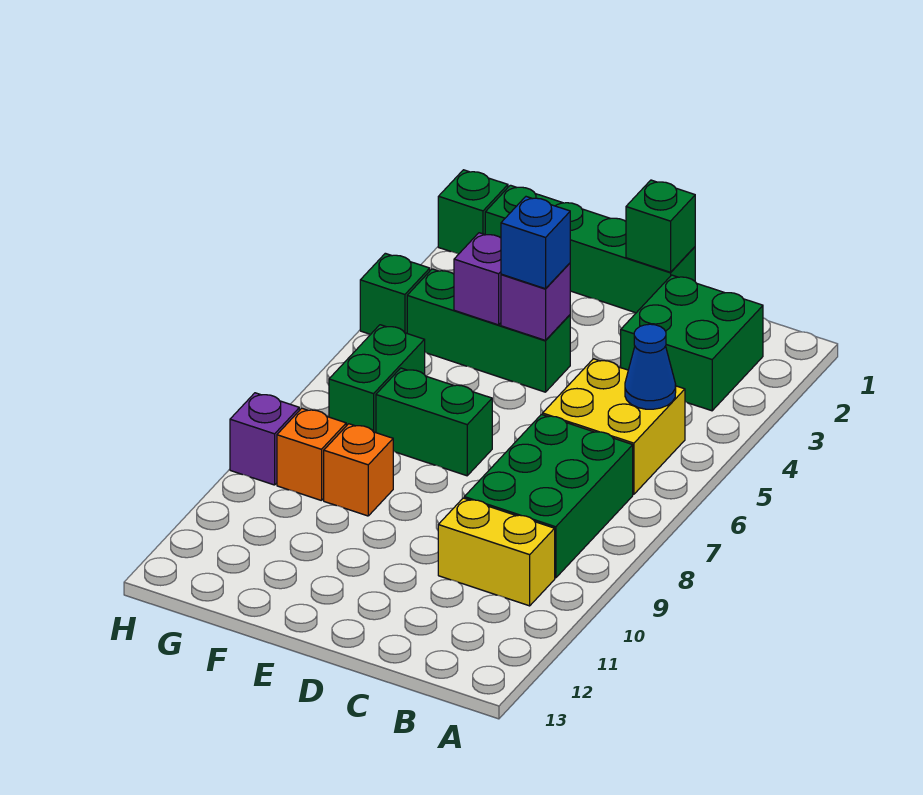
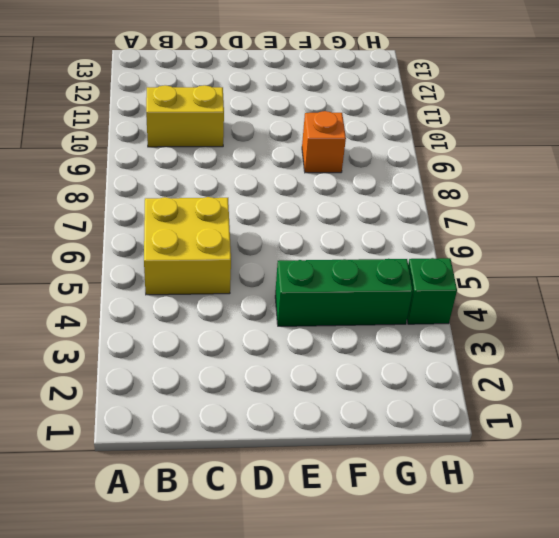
none -> green brick B2:C3 level 1
none -> green brick B7:C9 level 1
none -> green brick D1:G1 level 1

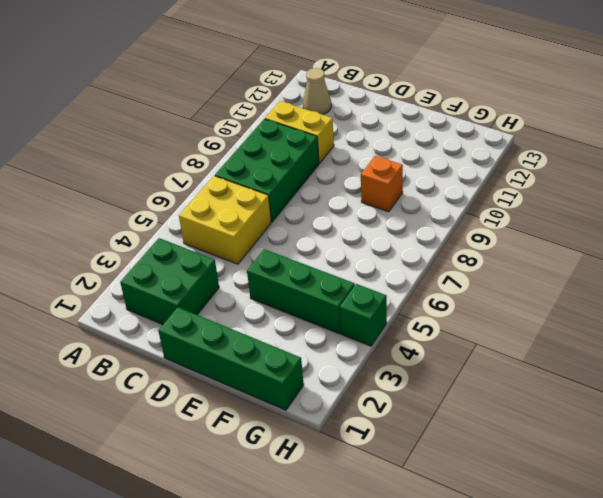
tan cone B12 level 1 -> none
none -> green brick E7:F7 level 1
none -> green brick G6:G7 level 1
none -> orange brick G9 level 1

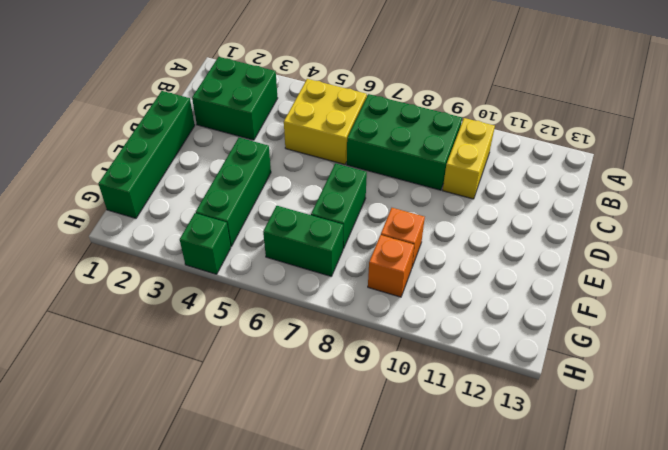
none -> green brick H1 level 1
none -> purple brick H9 level 1
none -> blue cone B5 level 2

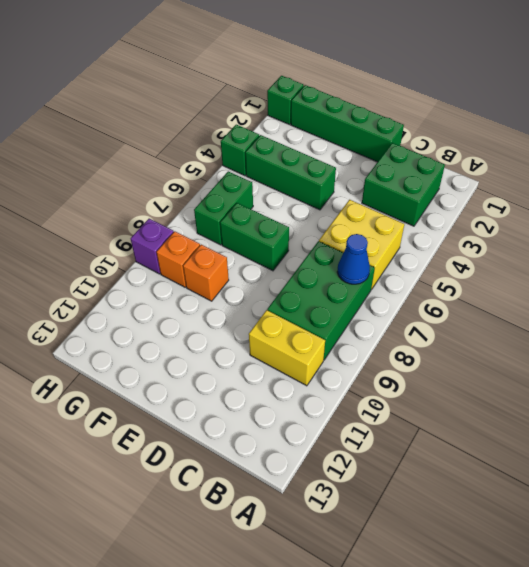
blue cone B7 level 2 -> blue cone B5 level 2
none -> green brick D1 level 2
none -> purple brick E4 level 2
none -> purple brick F4 level 2

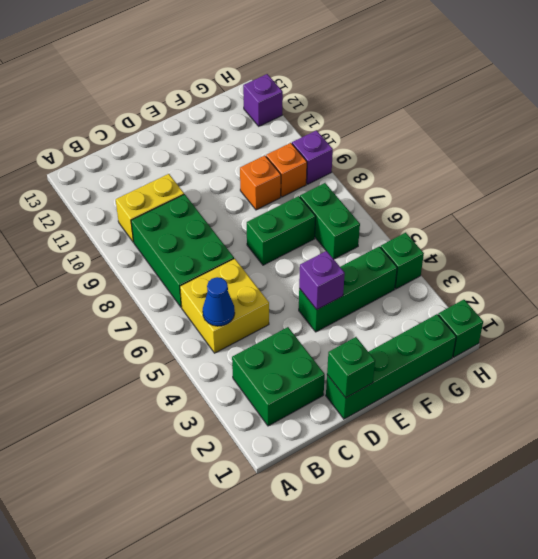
purple brick H12 level 1 -> purple brick F4 level 2
none -> blue brick E4 level 3

